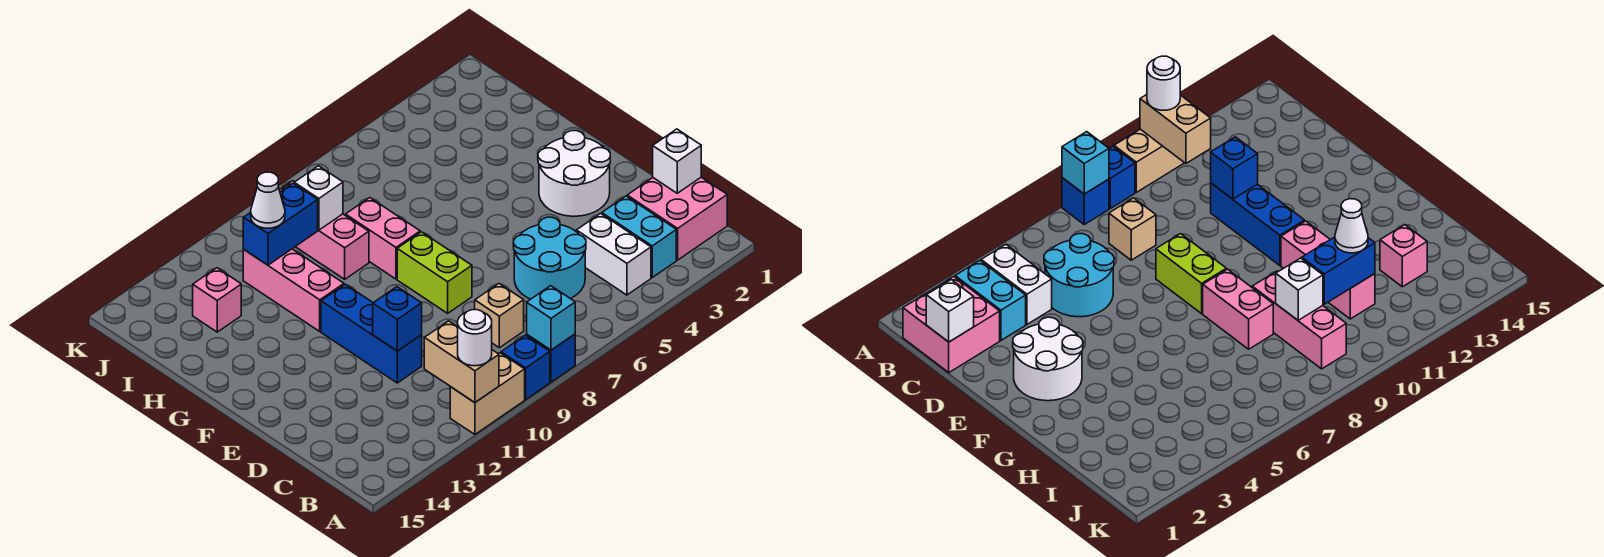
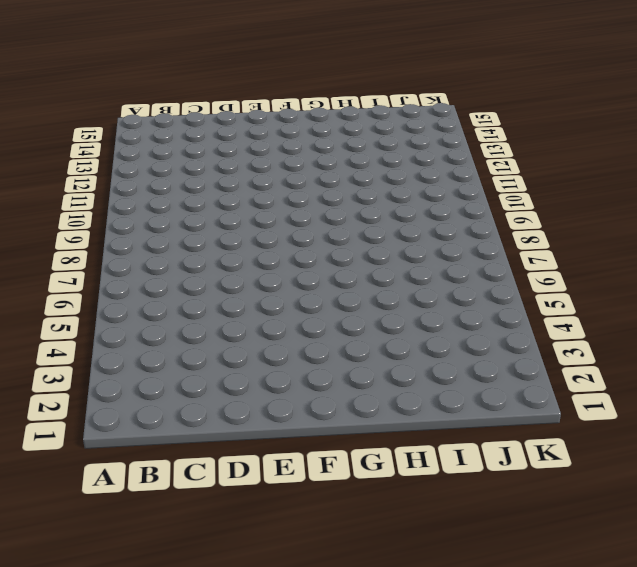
none -> blue brick A8 level 1
none -> blue brick A9 level 1
none -> tan brick A10:A11 level 1

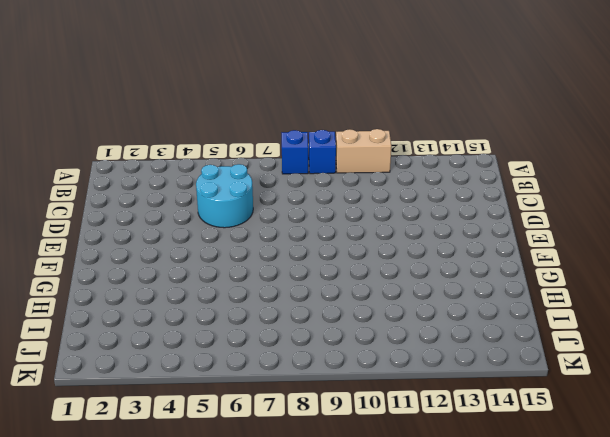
none -> pink brick B1:C2 level 1
none -> cyan brick B3:C3 level 1
none -> white brick B4:C4 level 1

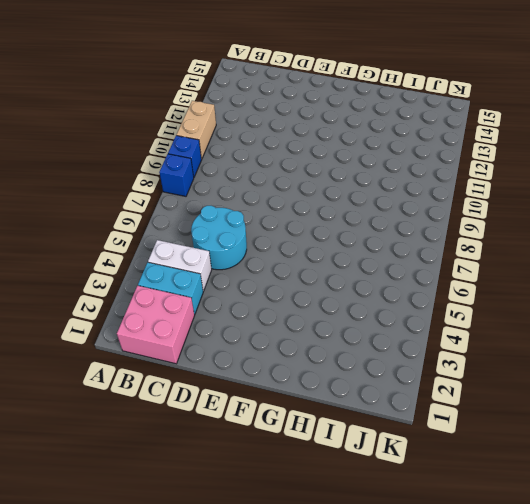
none -> tan brick C8 level 1
none -> blue brick D11:F11 level 1
none -> white round brick E2:F3 level 1

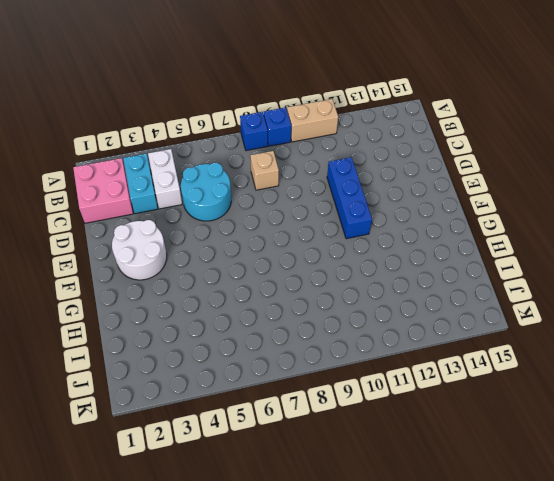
none -> lime brick E8:F8 level 1
none -> pink brick G8:H8 level 1
none -> pink brick G11:I11 level 1

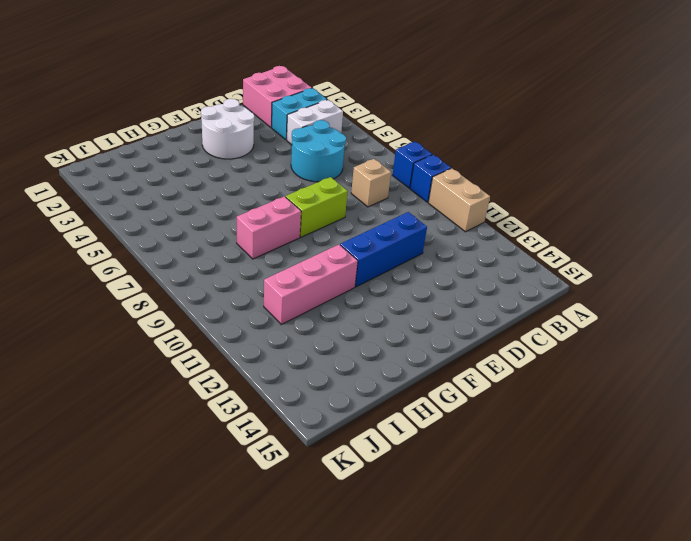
none -> pink brick H9:J9 level 1
none -> pink brick I13 level 1
none -> cyan brick A8 level 2

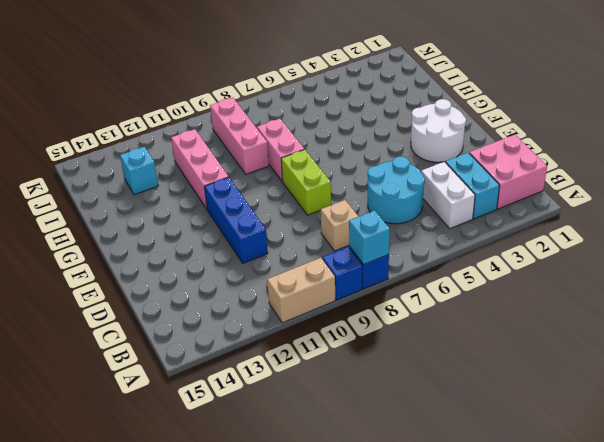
cyan brick I13 level 1 -> pink brick I13 level 1
none -> tan brick A11:B11 level 2
none -> white brick C1 level 2
none -> blue brick D11 level 2

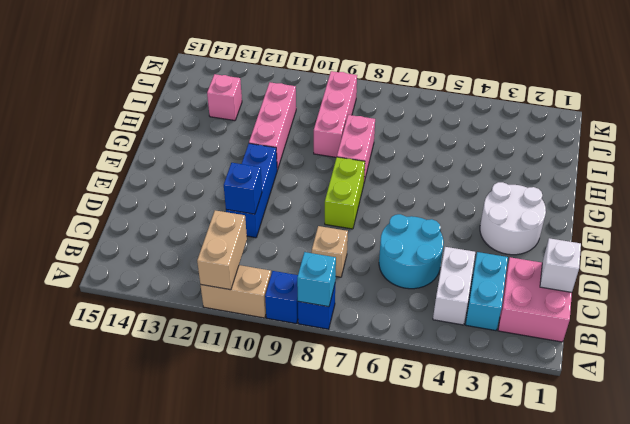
none -> white brick I9 level 2
none -> blue brick I10:I11 level 2
none -> white round brick A11 level 3

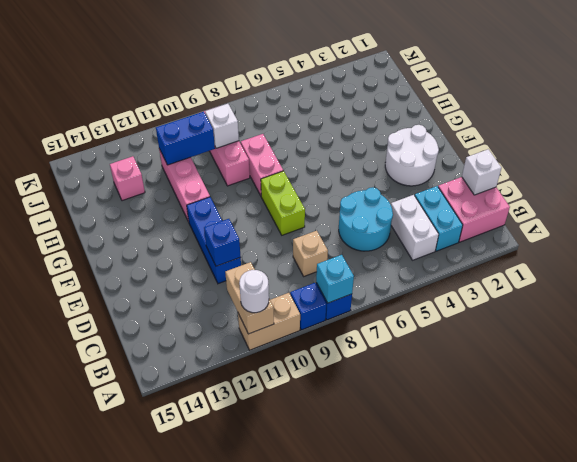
none -> white cone I11 level 3

